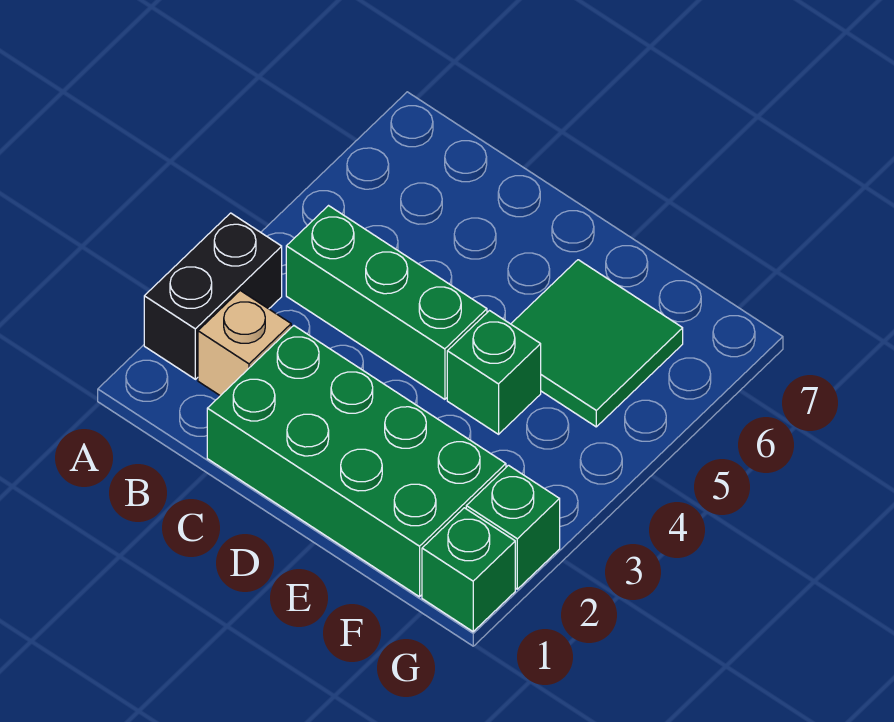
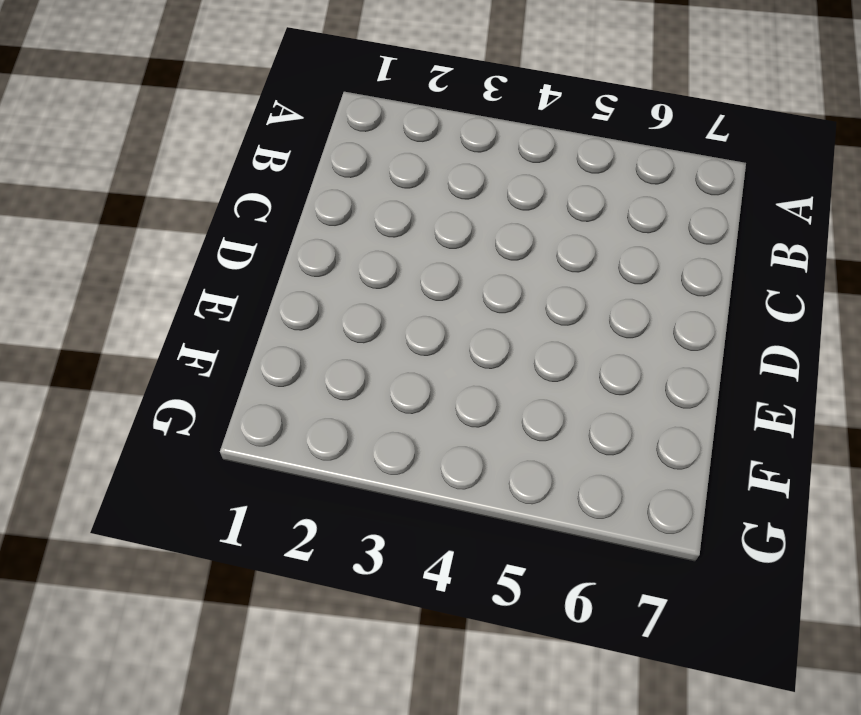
none -> black brick A2:A3 level 1
none -> tan brick B2 level 1

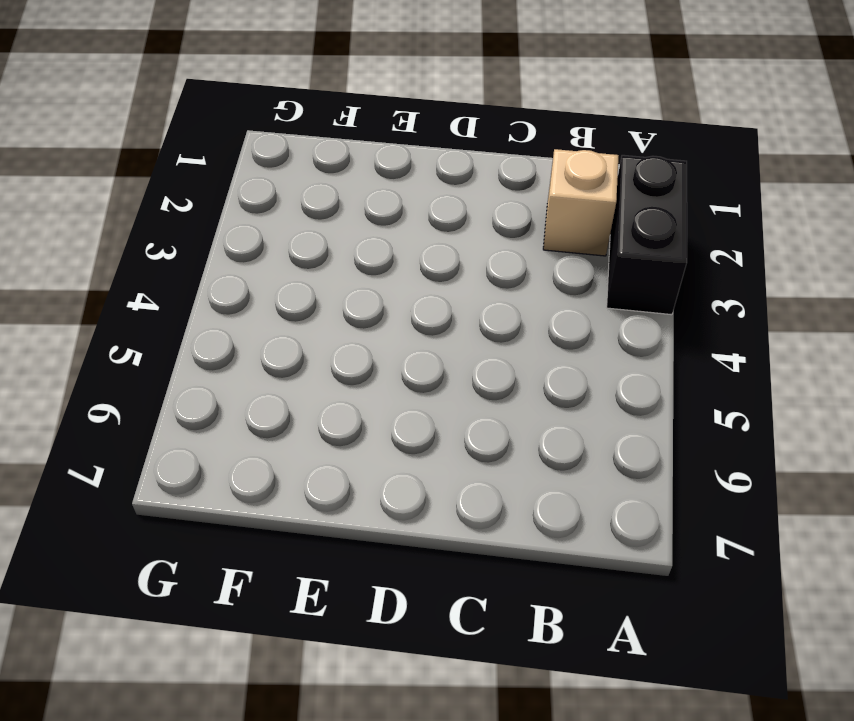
none -> green brick B4:D4 level 1
none -> green brick C1:F2 level 1

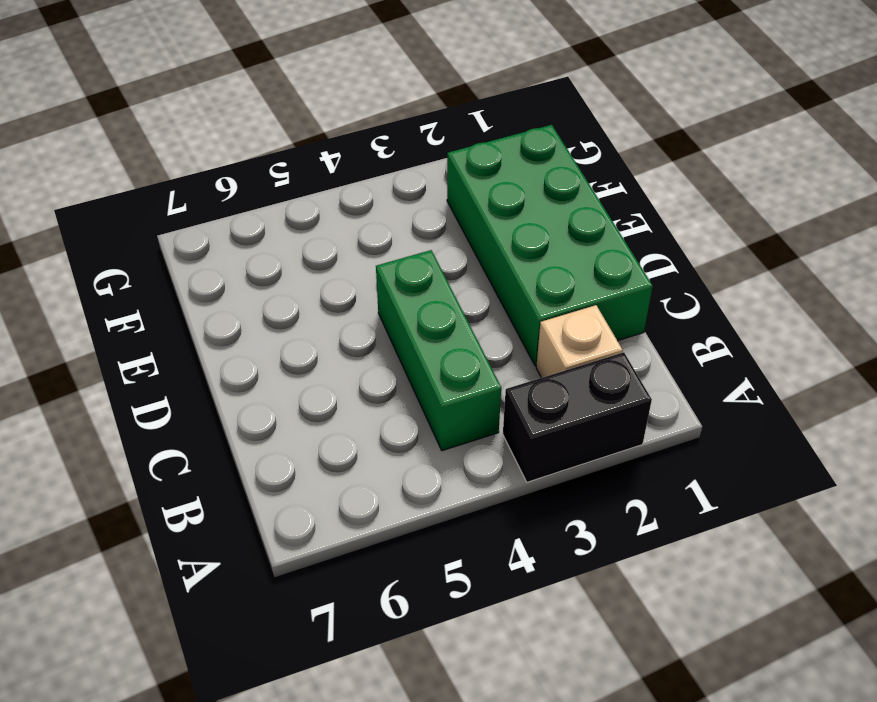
none -> green brick E4 level 1
none -> green tile E5:F6 level 1

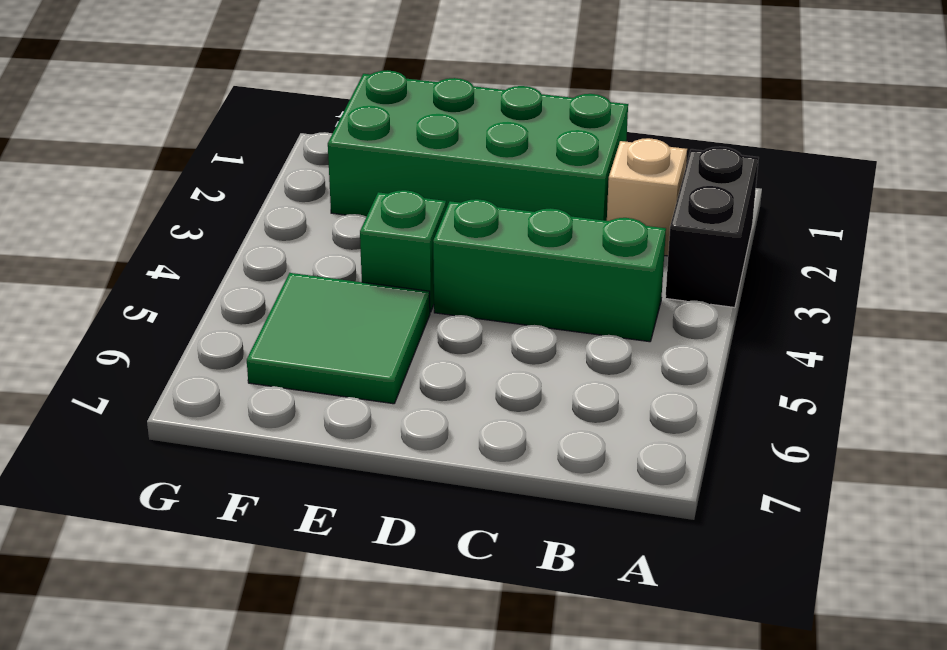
none -> green brick G1 level 1
none -> green brick G2 level 1

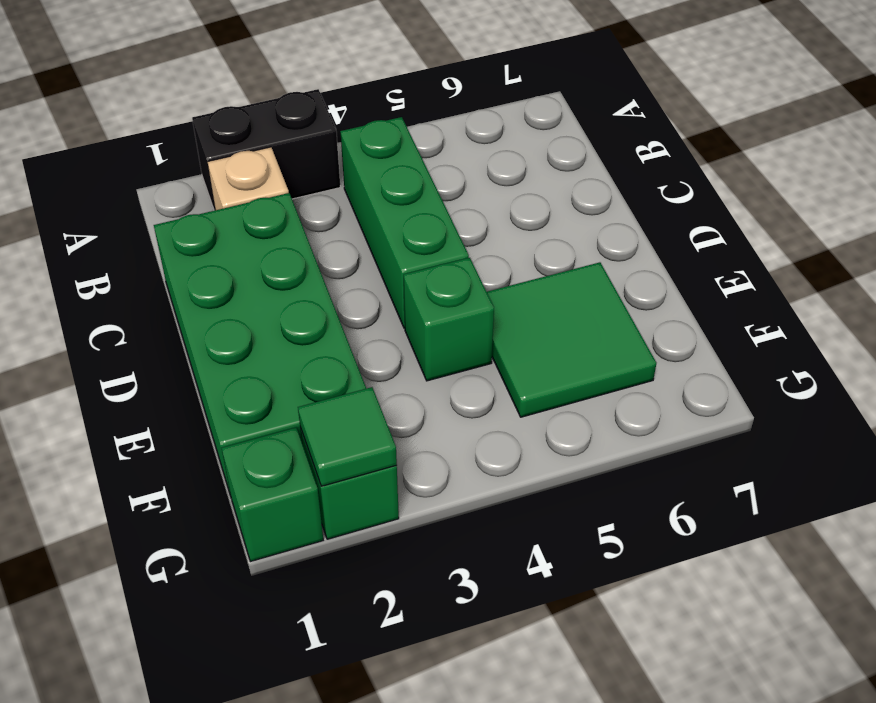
green tile G2 level 2 -> none

